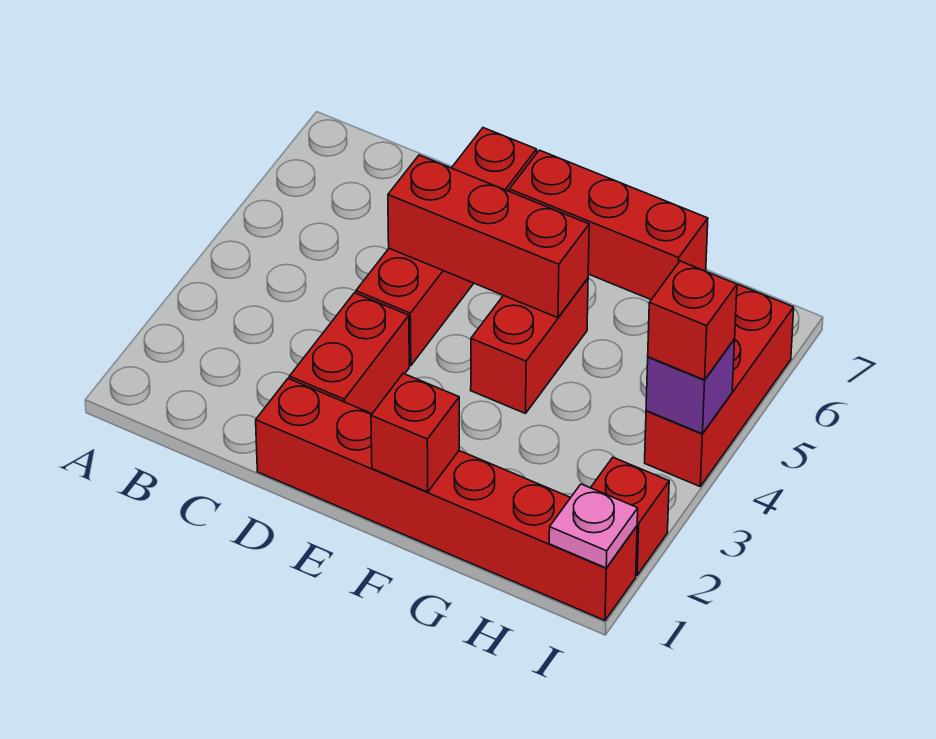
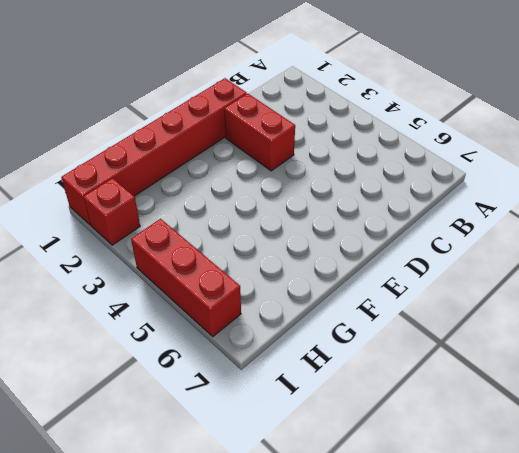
none -> red brick D4:D7 level 1
none -> red brick E7:G7 level 1
none -> red brick F4:F5 level 1

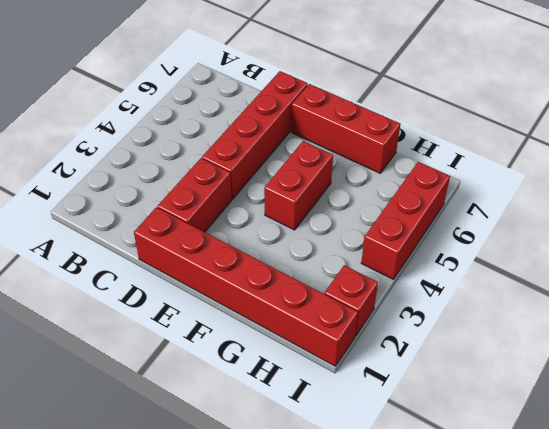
none -> red brick D5:F5 level 2
none -> red brick F1 level 2
none -> pink plate I1 level 2

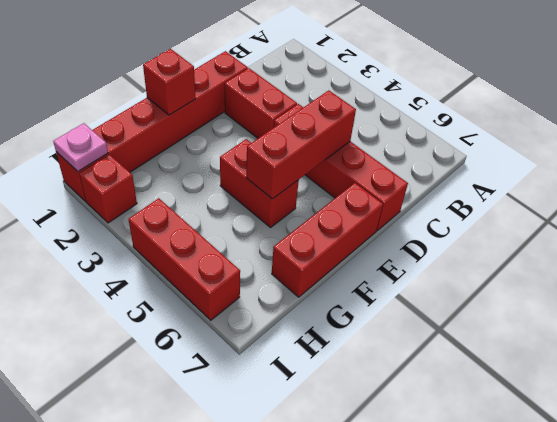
none -> purple brick I4 level 2
none -> red brick I4 level 3

